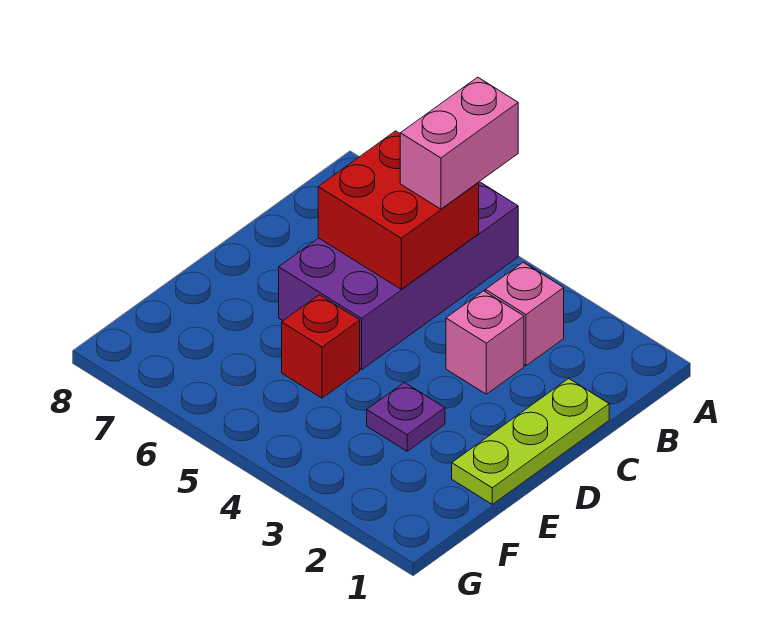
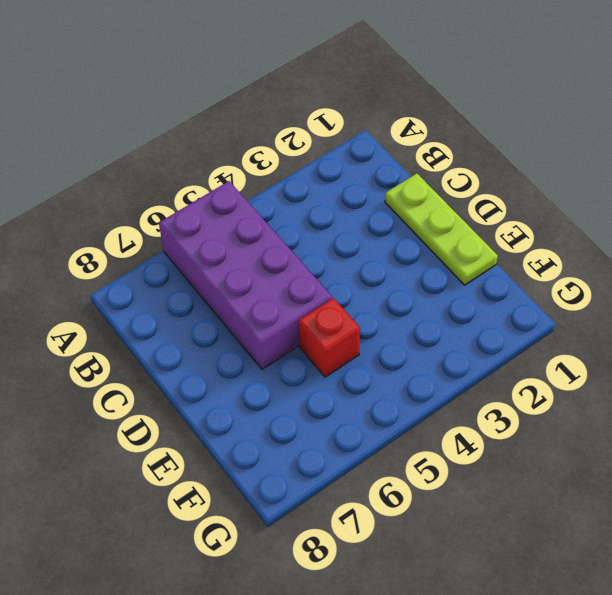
none -> pink brick B3 level 1
none -> pink brick C3 level 1

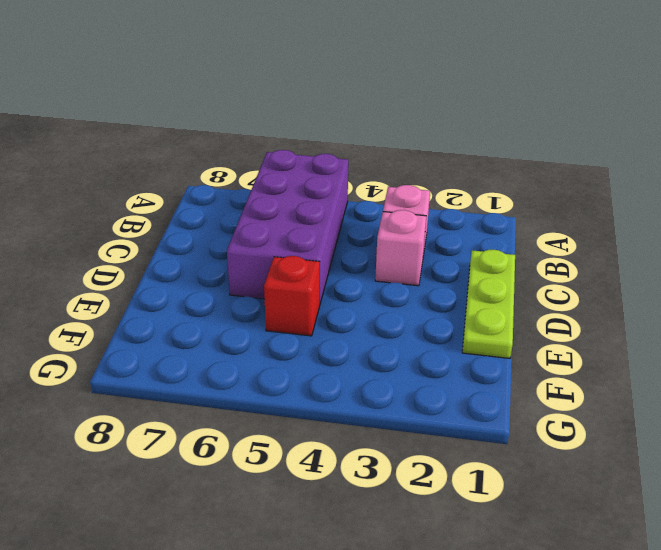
none -> purple plate E3 level 1
none -> red brick B5:C6 level 2

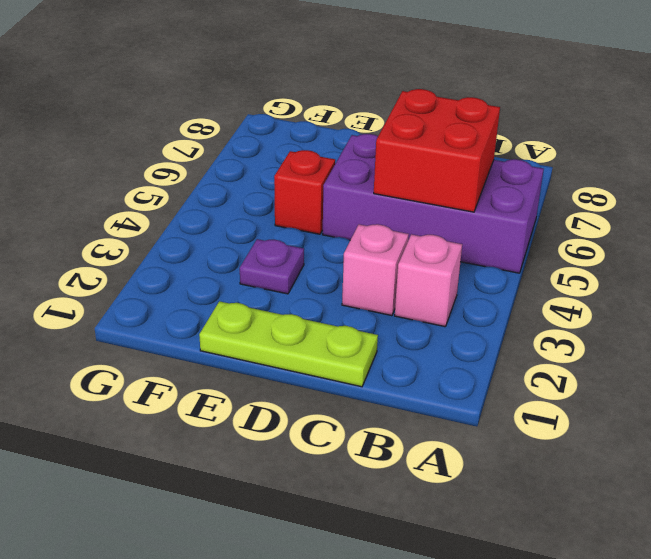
none -> pink brick A5:B5 level 3

